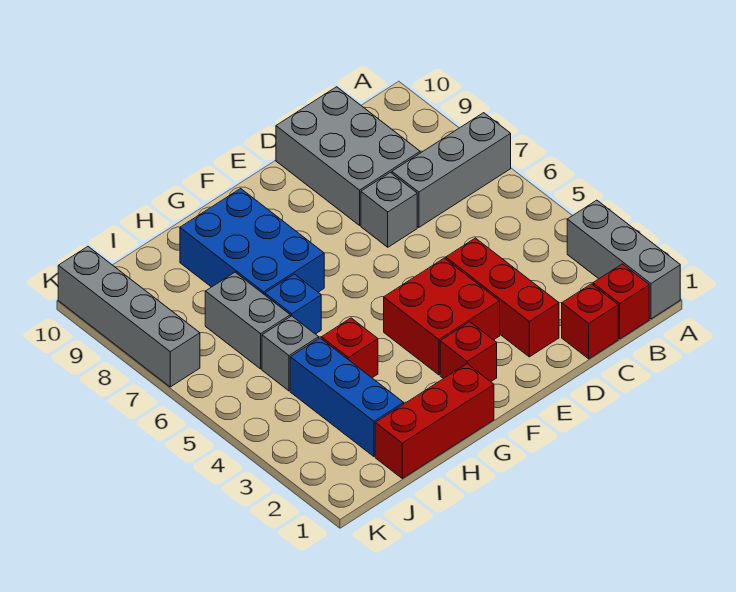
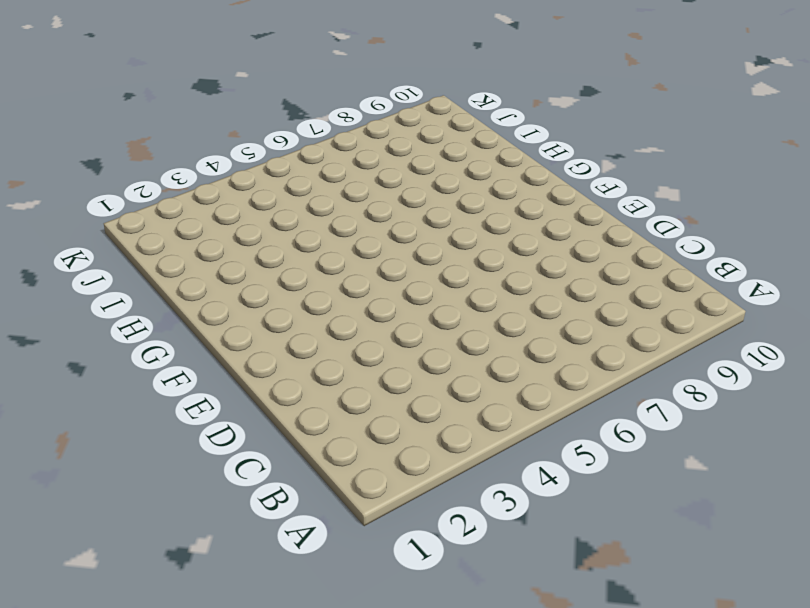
none -> grey brick A1:A3 level 1
none -> grey brick A7:C7 level 1
none -> red brick B1 level 1

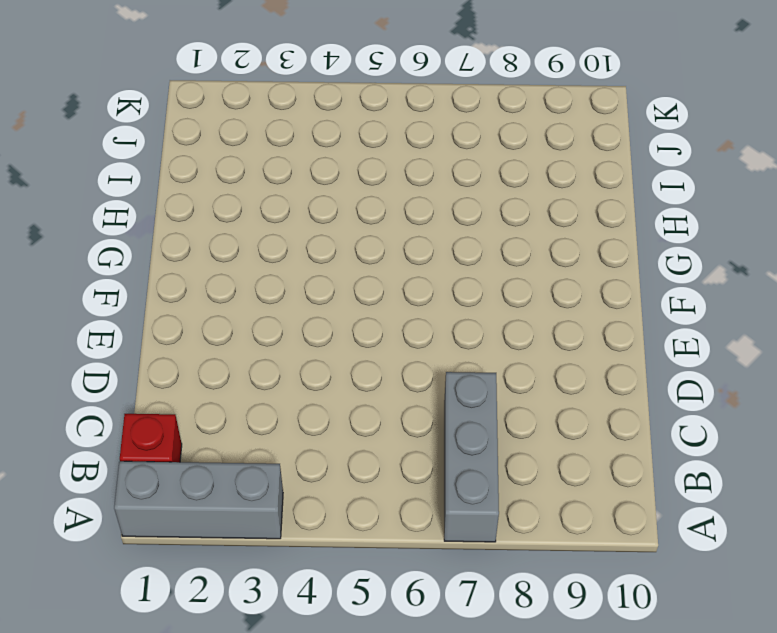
none -> red brick C1 level 1
none -> grey brick C8:D10 level 1
none -> red brick D2:D4 level 1

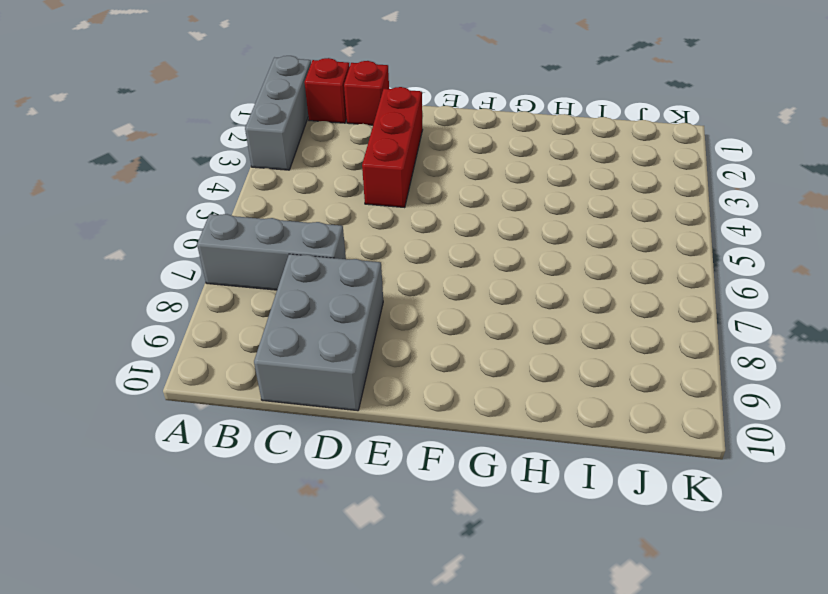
none -> grey brick D7 level 1
none -> red brick E3:F4 level 1
none -> red brick F2 level 1

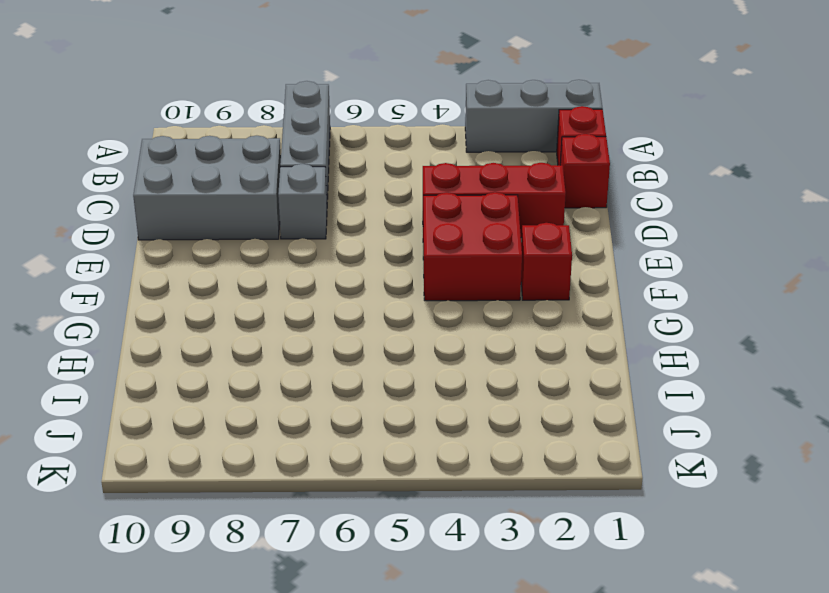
none -> red brick G1:I1 level 1
none -> blue brick G7:H9 level 1
none -> red brick H4 level 1

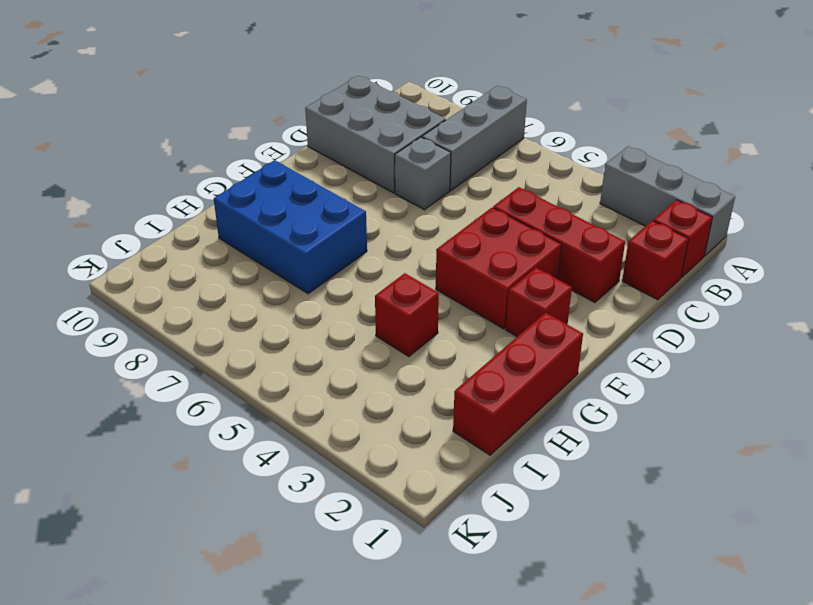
none -> blue brick H6 level 1
none -> blue brick I2:I4 level 1
none -> grey brick I5 level 1

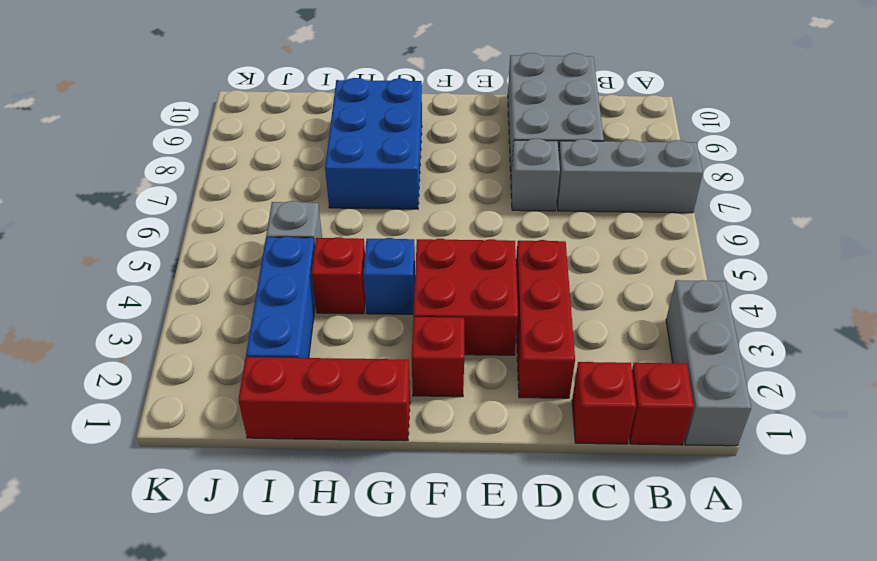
blue brick G4 level 1 -> blue brick H6 level 1
none -> grey brick I6:I7 level 1
none -> grey brick K7:K10 level 1

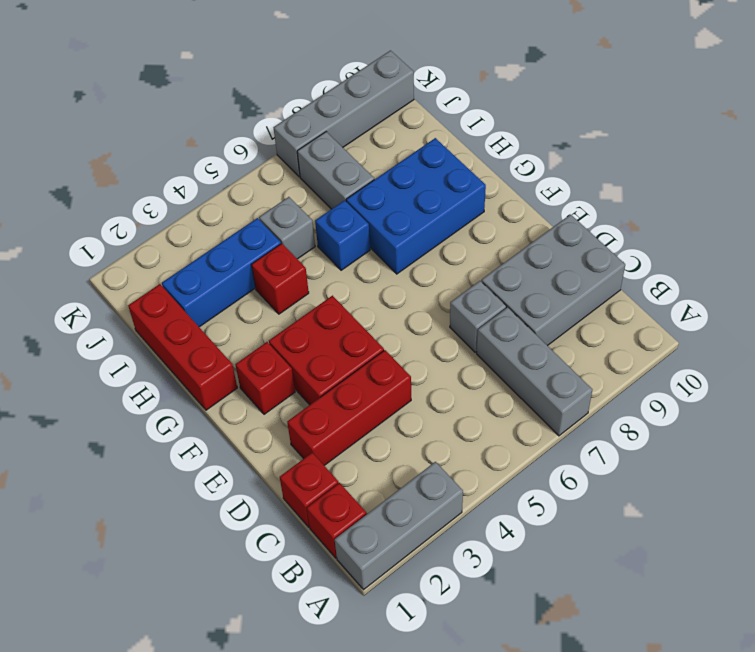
grey brick I7:J7 level 1 -> grey brick I6:I7 level 1

